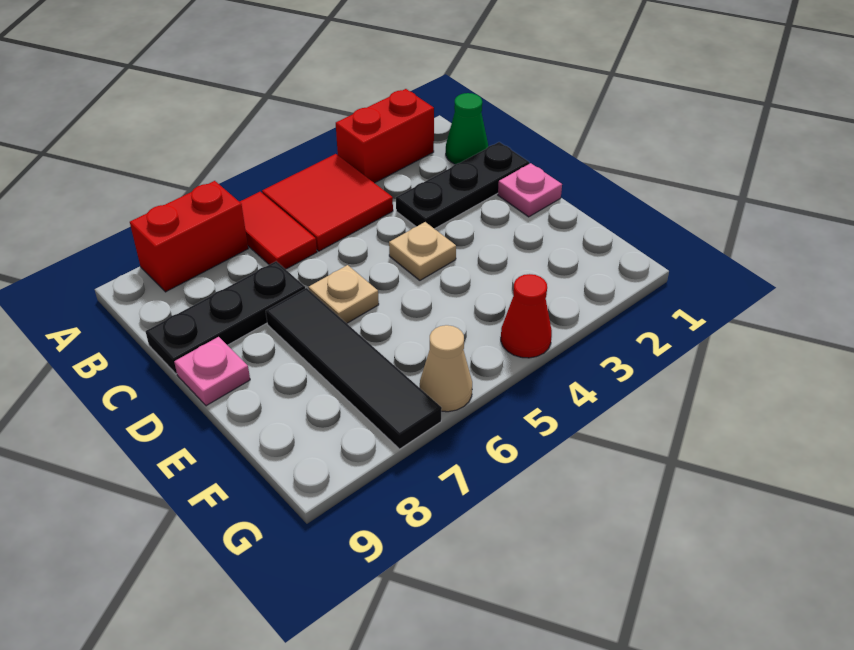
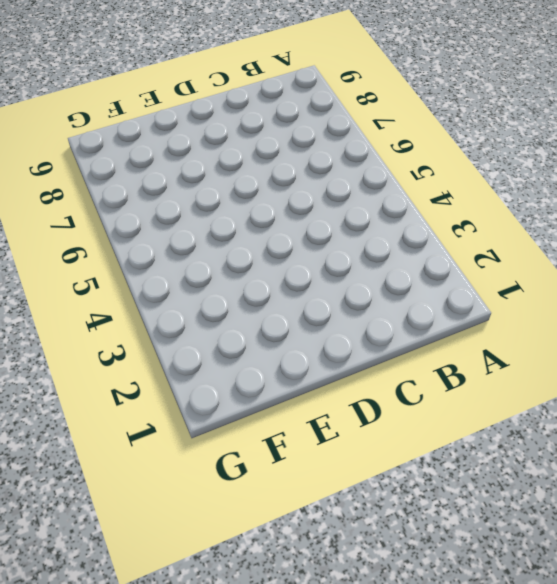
none -> red brick A2:A3 level 1
none -> red tile A4:B5 level 1
none -> red tile A6:B6 level 1

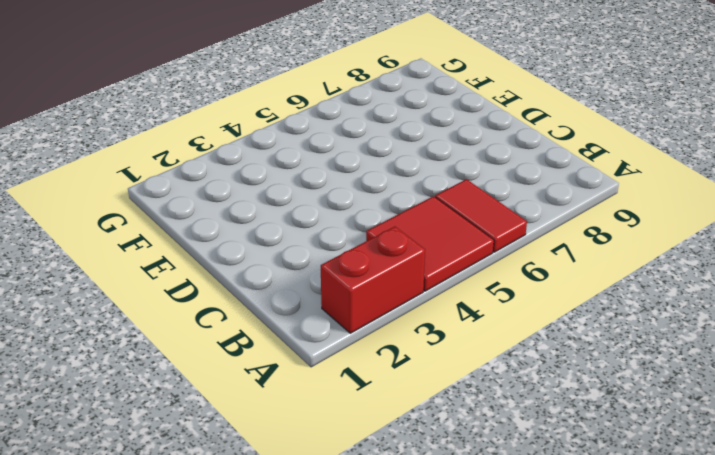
none -> red brick A7:A8 level 1
none -> green cone B1 level 1
none -> black plate C1:C3 level 1

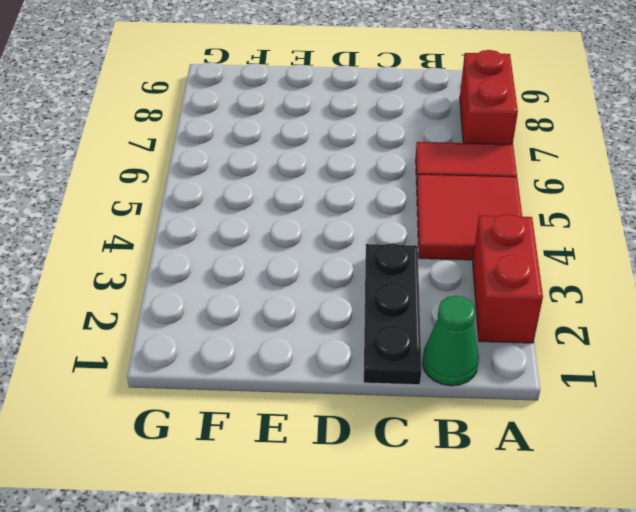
none -> black plate C7:C9 level 1
none -> pink plate D1 level 1
none -> tan plate D4 level 1

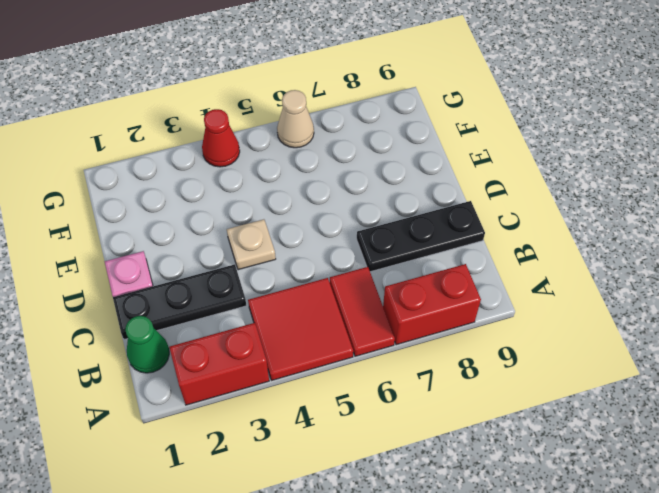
none -> tan plate D6 level 1
none -> black tile D7:G7 level 1
none -> pink plate D9 level 1

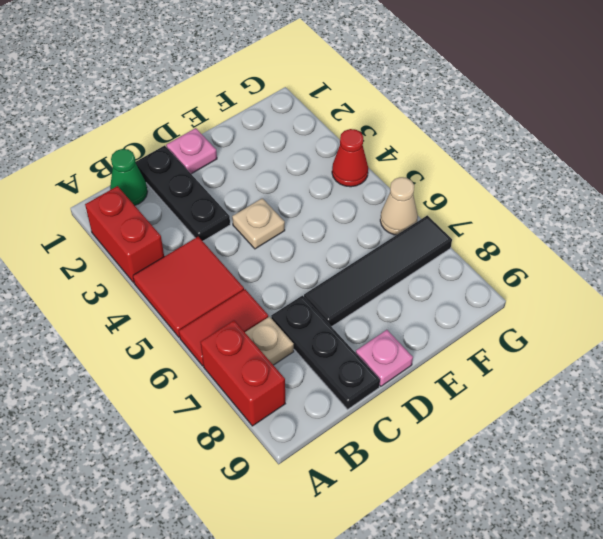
tan plate B7 level 1 -> tan plate D6 level 1

